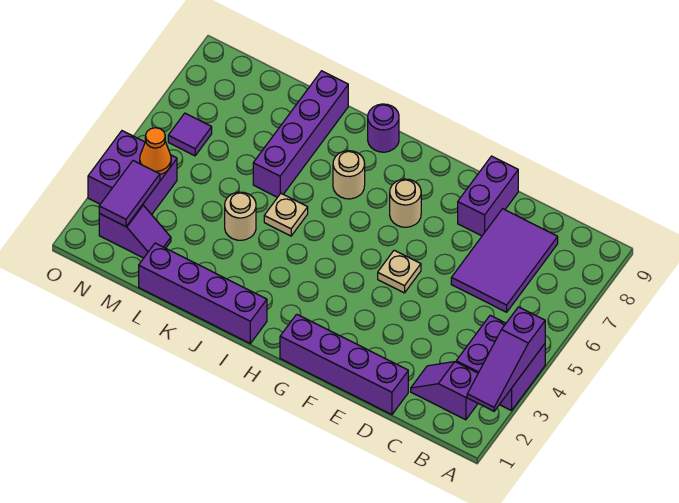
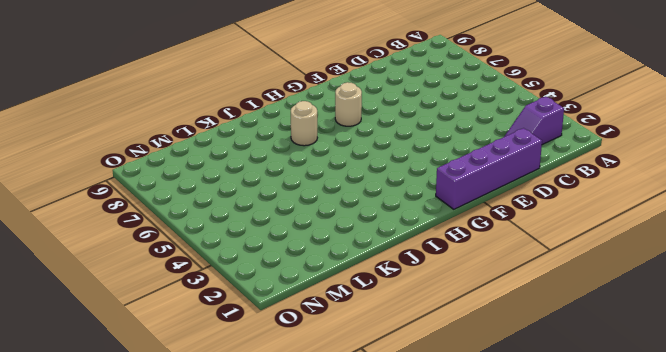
none -> purple brick A3:B4 level 1
none -> purple tile C6:D8 level 1
none -> purple brick E8:E9 level 1

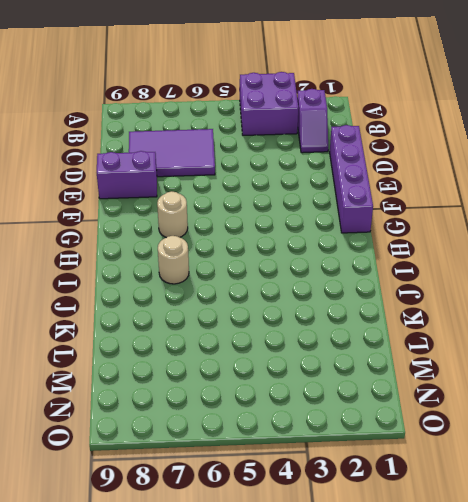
none -> tan plate F5 level 1
none -> purple brick I1:L1 level 1
none -> purple round brick I9 level 1

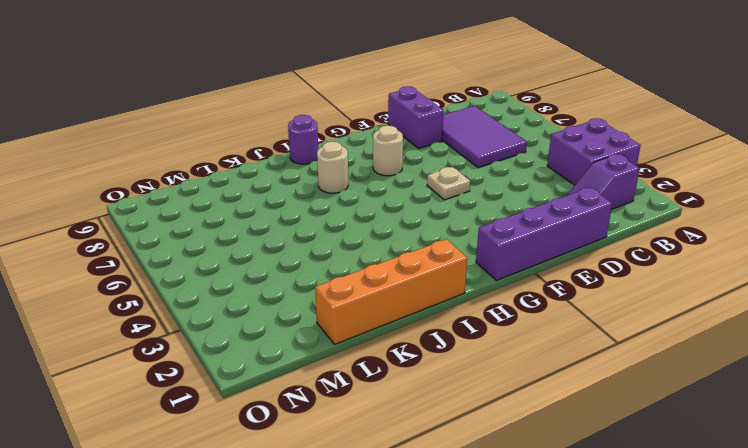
orange brick I1:L1 level 1 -> purple brick I1:L1 level 1
none -> tan plate J5 level 1
none -> tan round brick K4 level 1
none -> purple brick K6:K9 level 1

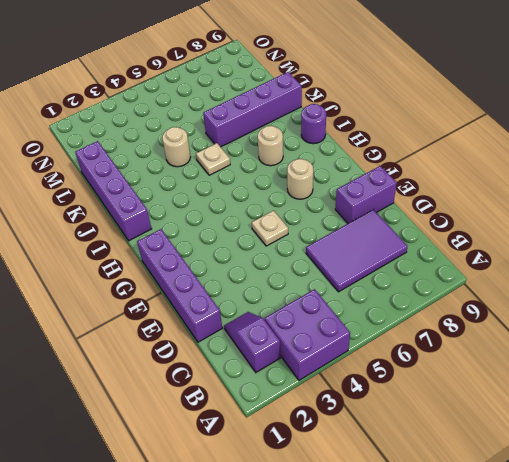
none -> purple slope M2:N2 level 1 top N
none -> purple brick N3:O4 level 1
none -> purple tile N6 level 1

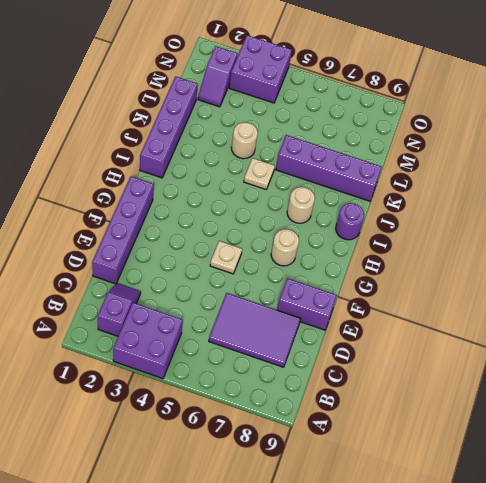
none -> purple tile N6 level 1
none -> purple slope A2:A4 level 2 top 4
none -> purple tile N2:N3 level 2

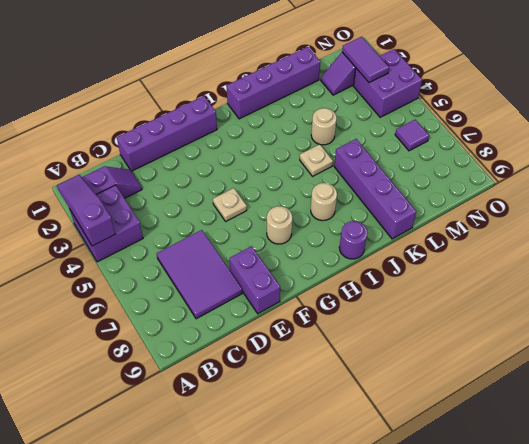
none -> orange cone N4 level 2

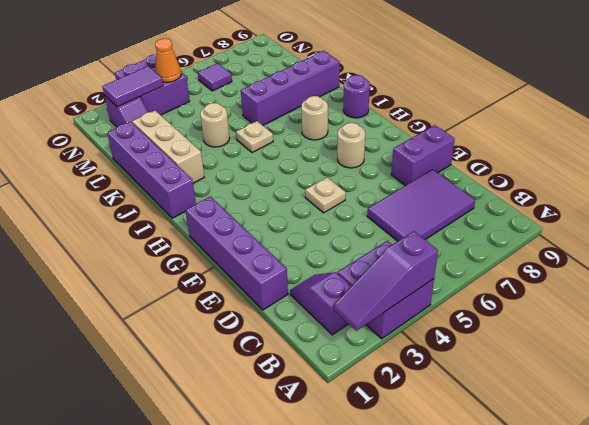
tan brick J2:L2 level 1 -> none

